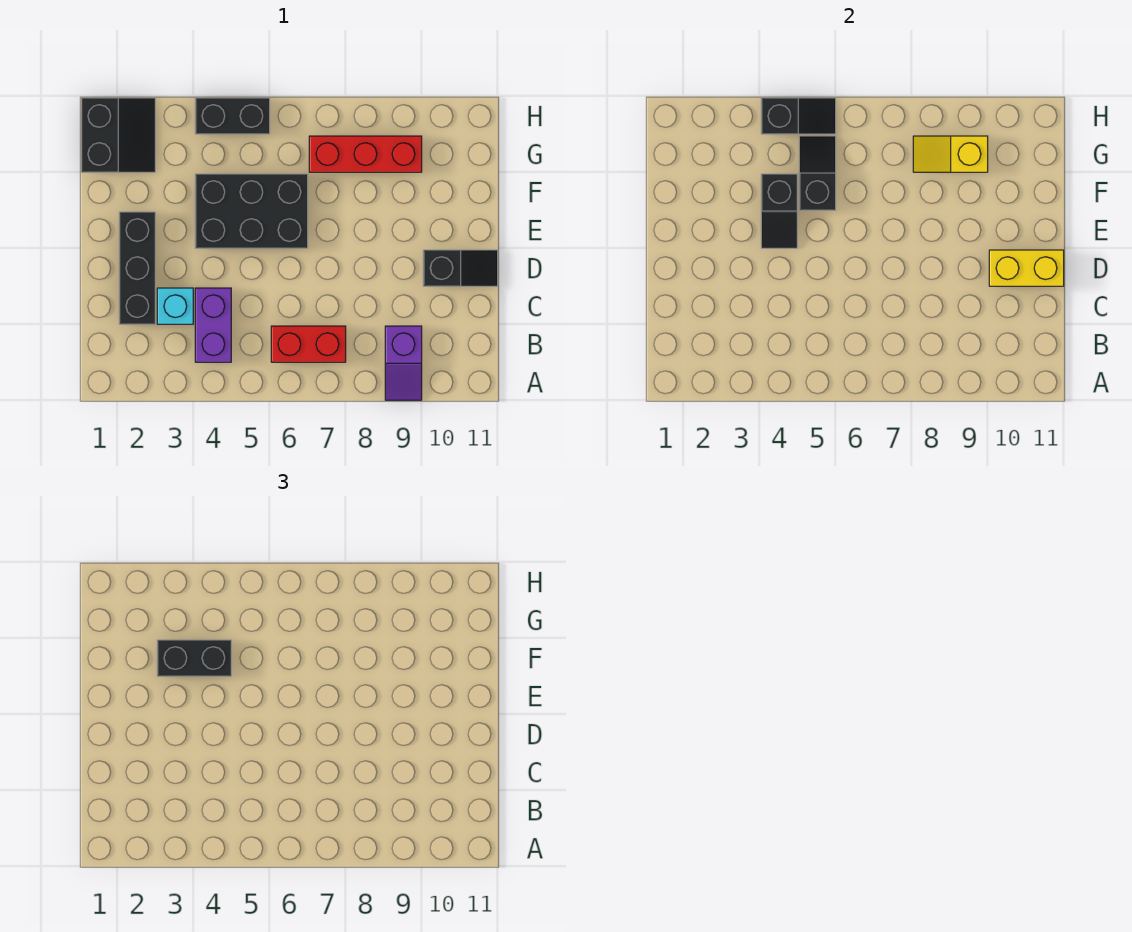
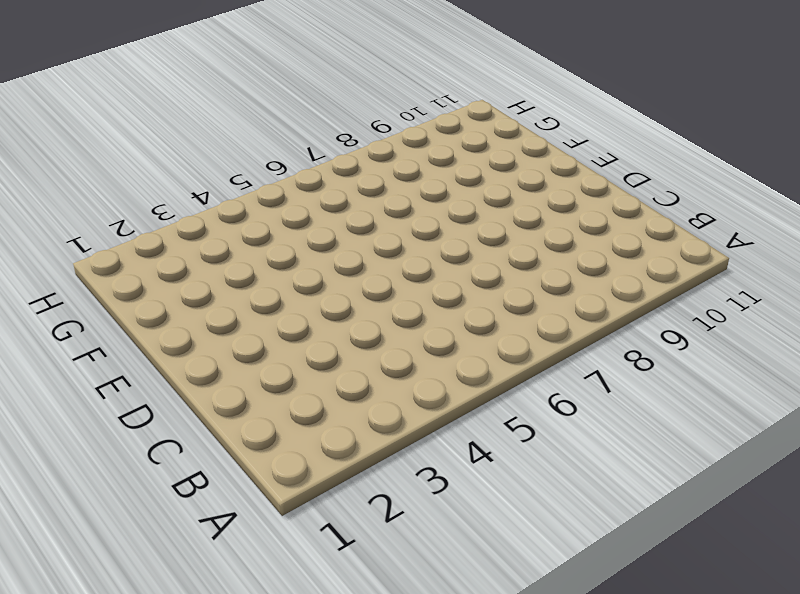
none -> purple slope A9:B9 level 1 top B
none -> purple brick B4:C4 level 1
none -> red brick B6:B7 level 1

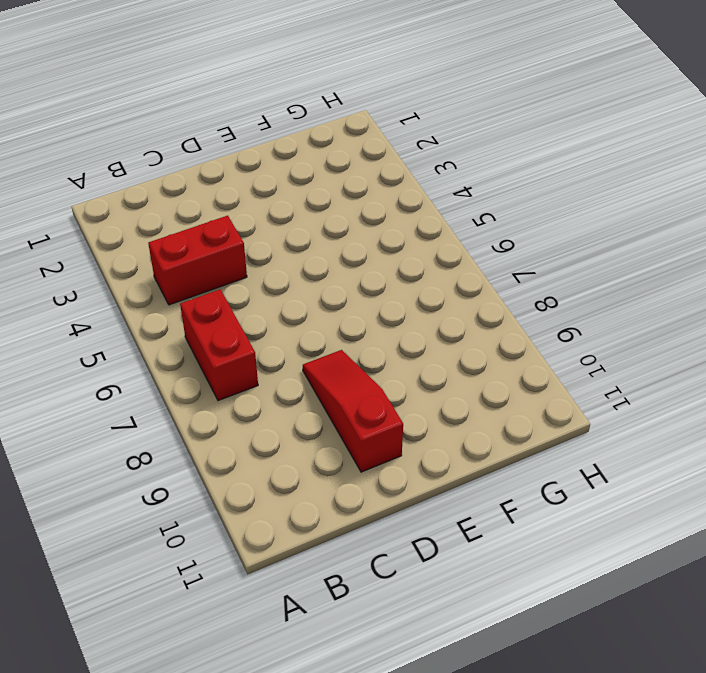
red brick B4:C4 level 1 -> purple brick B4:C4 level 1
red slope D8:D10 level 1 top 10 -> black slope D10:D11 level 1 top 10
none -> purple slope A9:B9 level 1 top B
none -> black brick C2:E2 level 1
none -> cyan brick C3 level 1

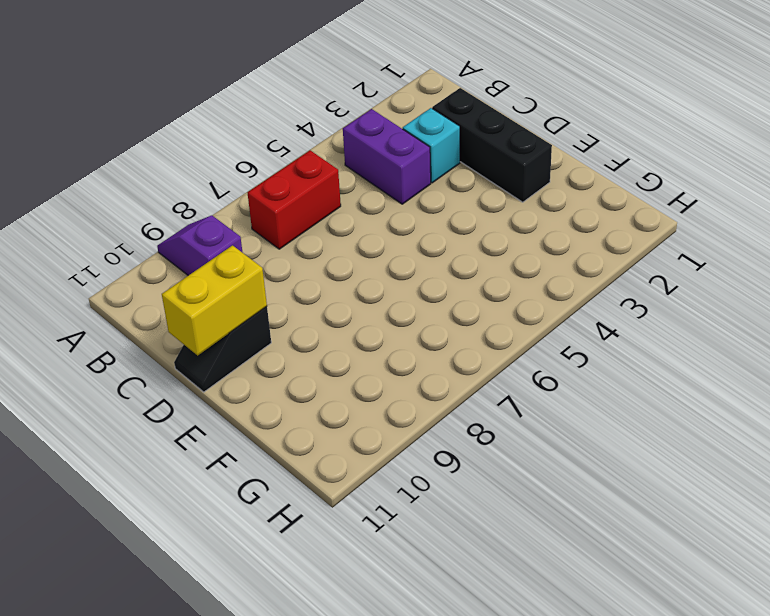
none -> black brick E4:F6 level 1
none -> black slope G1:H2 level 1 top 1
none -> red brick G7:G9 level 1

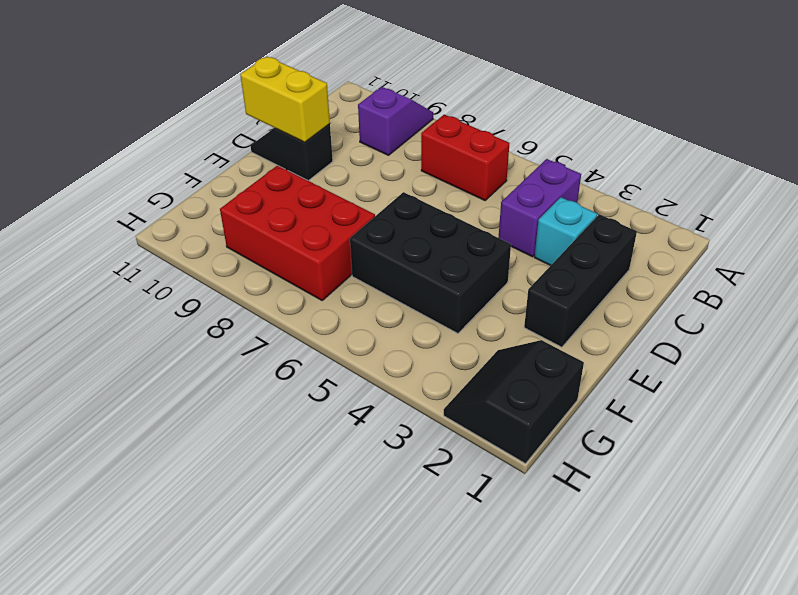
red brick F7:G9 level 1 -> red brick G7:G9 level 1
none -> black brick H4:H5 level 1
none -> black slope E4:F4 level 2 top F
none -> black slope F5:G5 level 2 top F

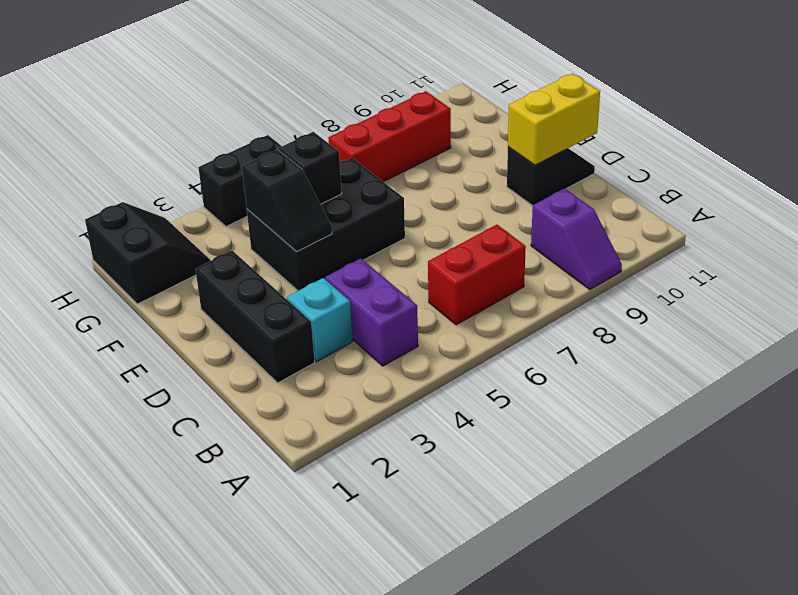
none -> yellow slope G8:G9 level 2 top 9
none -> black slope H4:H5 level 2 top 4
none -> black brick F3:F4 level 3

